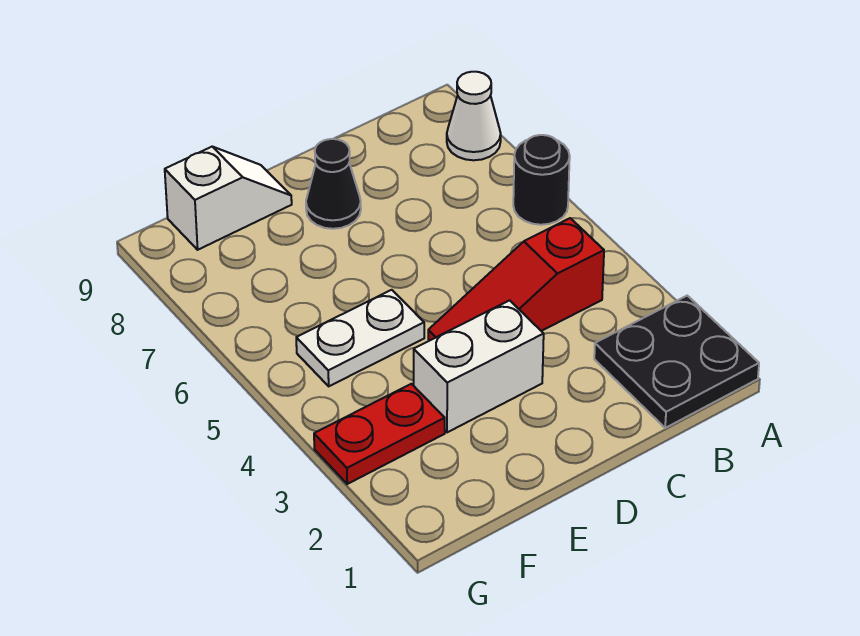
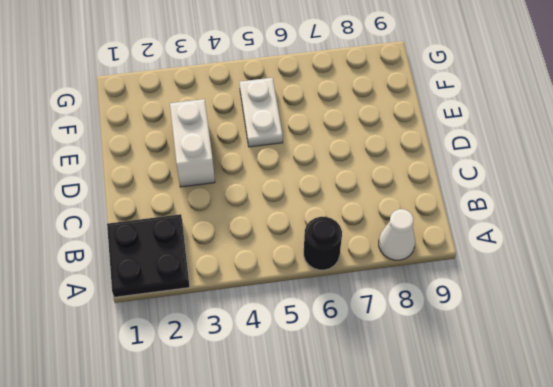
none -> red slope B4:D4 level 1 top B
none -> black cone D8 level 1

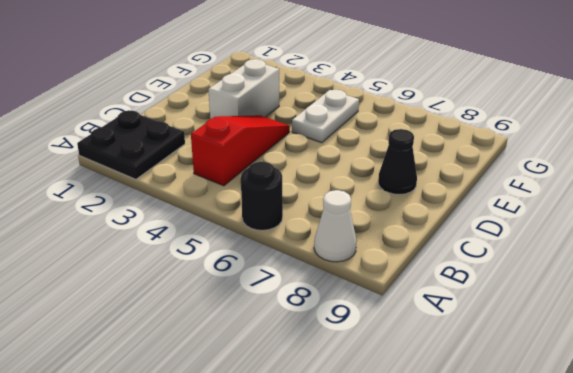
none -> white slope E9:F9 level 1 top F
none -> red plate F3:G3 level 1

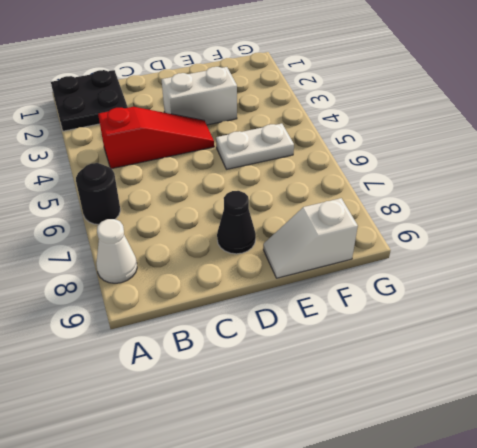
none -> red plate F3:G3 level 1

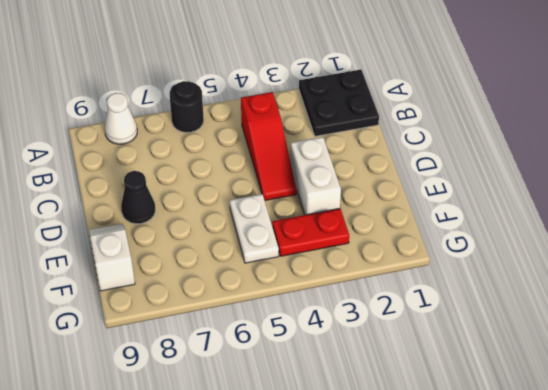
red plate F3:F4 level 1 -> red plate F3:G3 level 1

